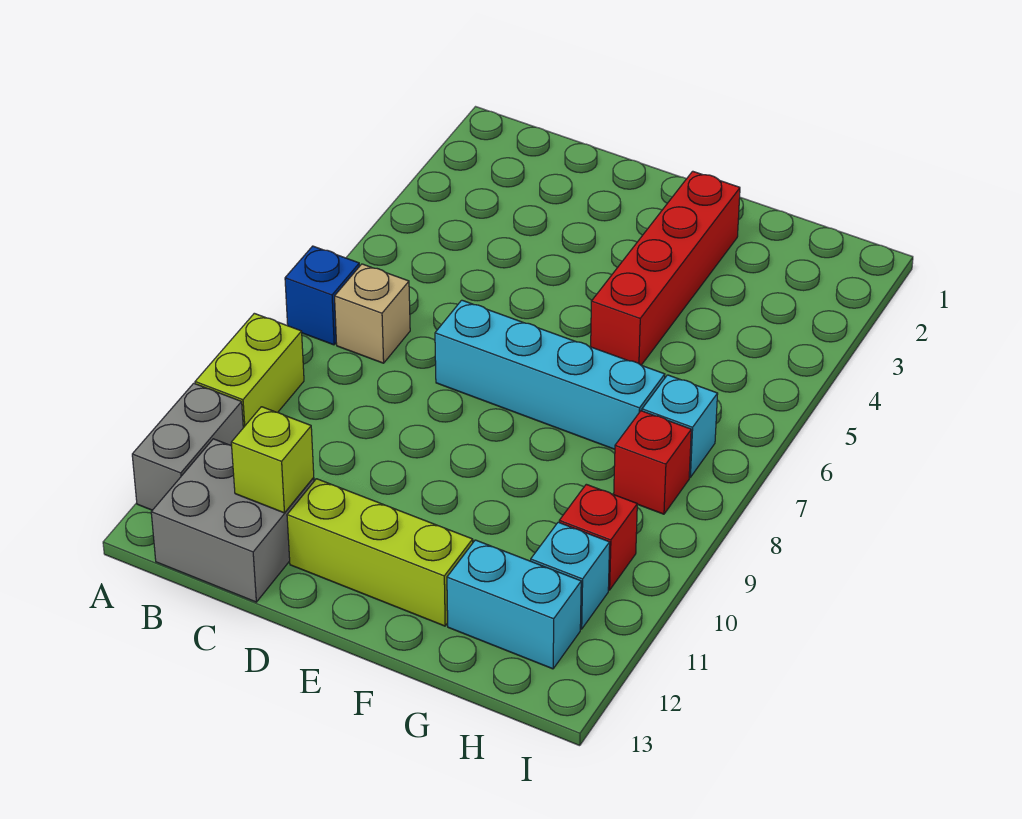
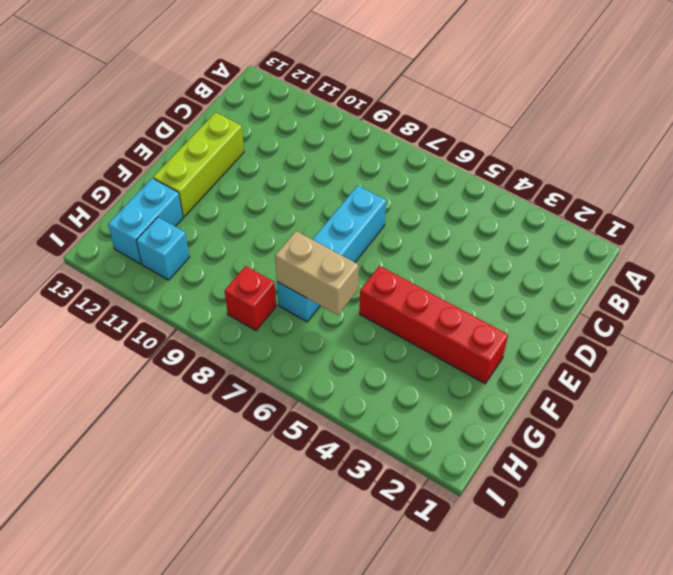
tan brick G6:G7 level 2 -> none
none -> blue brick A7 level 1
none -> lime brick A9:A10 level 1
none -> grey brick A11:A12 level 1

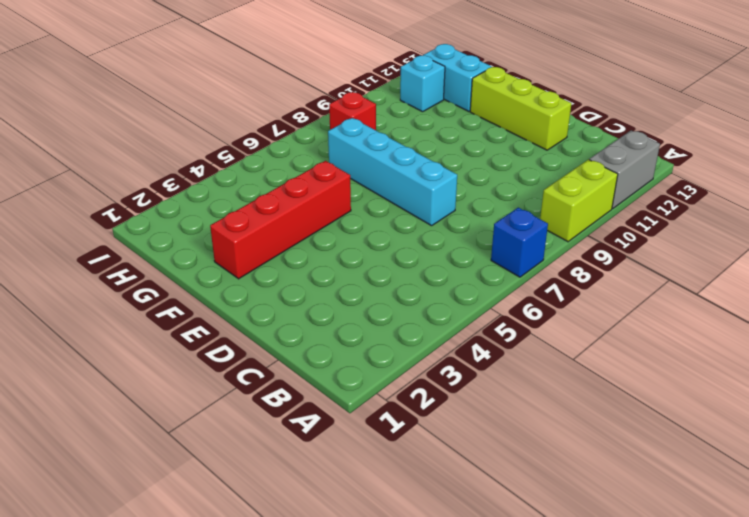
none -> tan brick B7 level 1
none -> grey brick B12:C13 level 1
none -> cyan brick H7 level 1

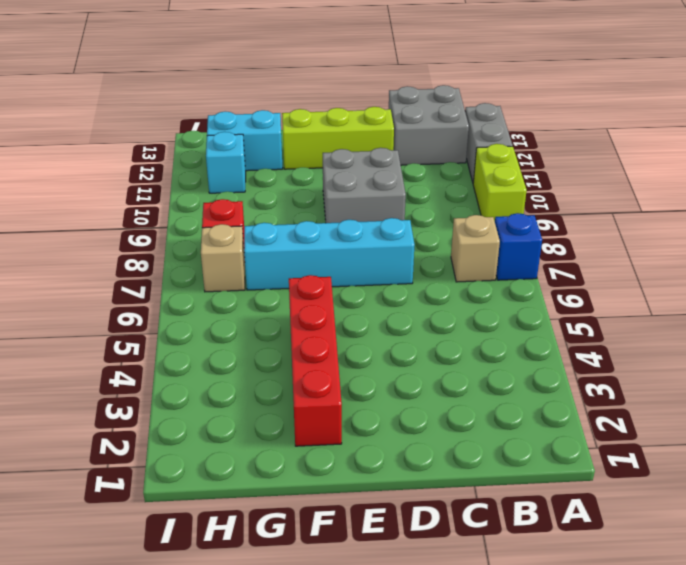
grey brick D9:E10 level 1 -> none
tan brick H7 level 1 -> cyan brick H7 level 1
none -> red brick H10 level 1
none -> lime brick C12 level 2

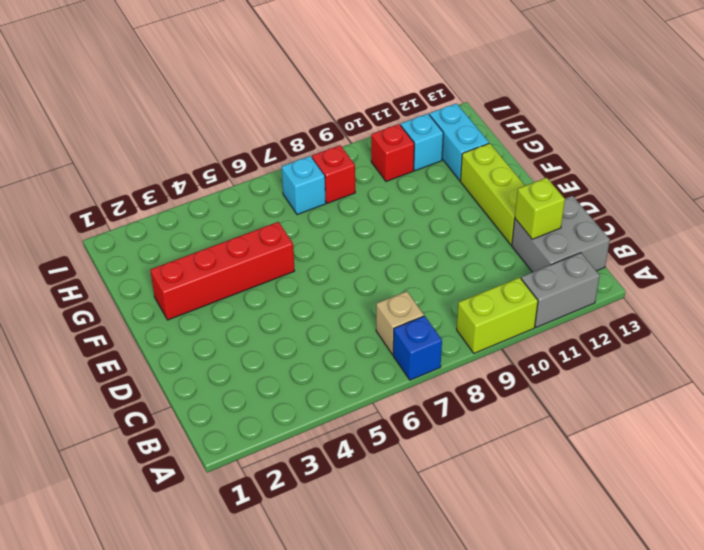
none -> cyan brick D7:G7 level 1

